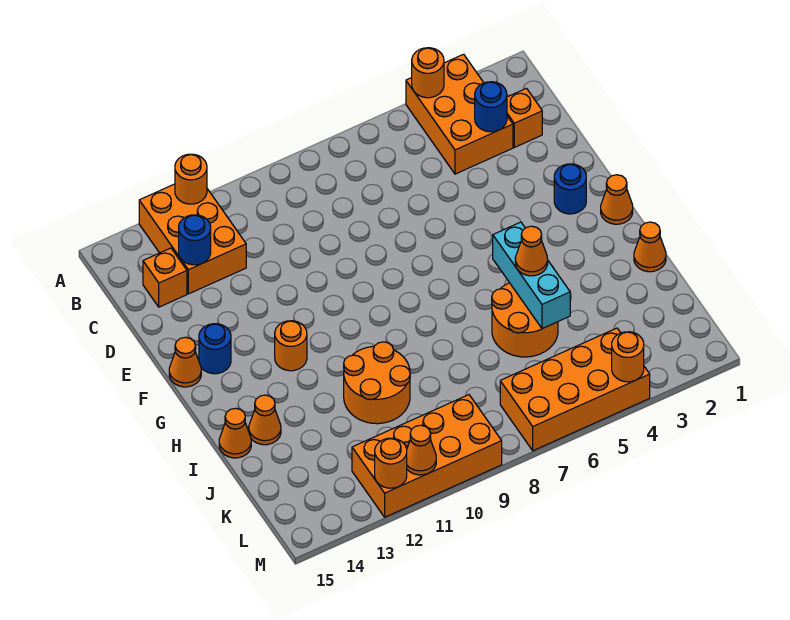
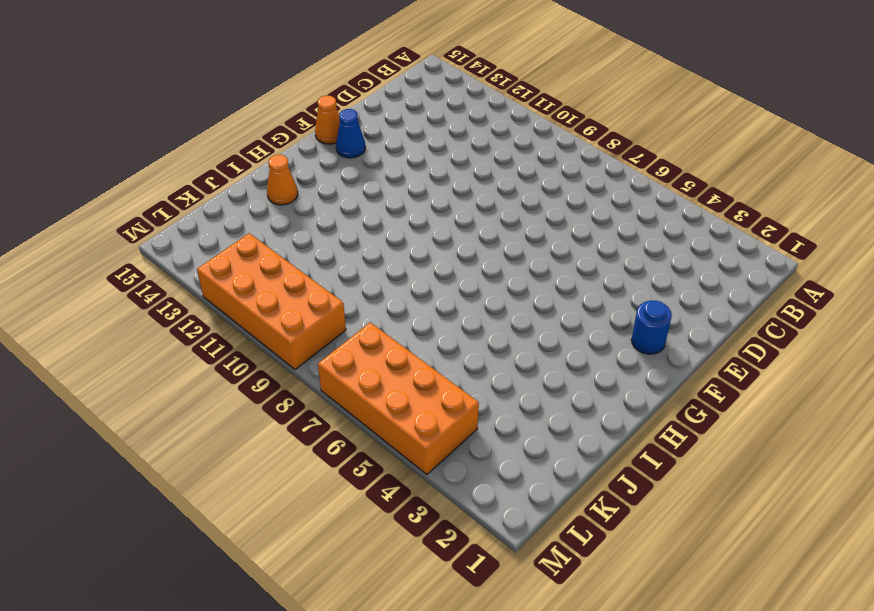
blue cone F14 level 1 -> blue round brick F14 level 1
none -> orange brick A3:C4 level 1
none -> orange brick A12:C13 level 1
none -> orange brick C2 level 1

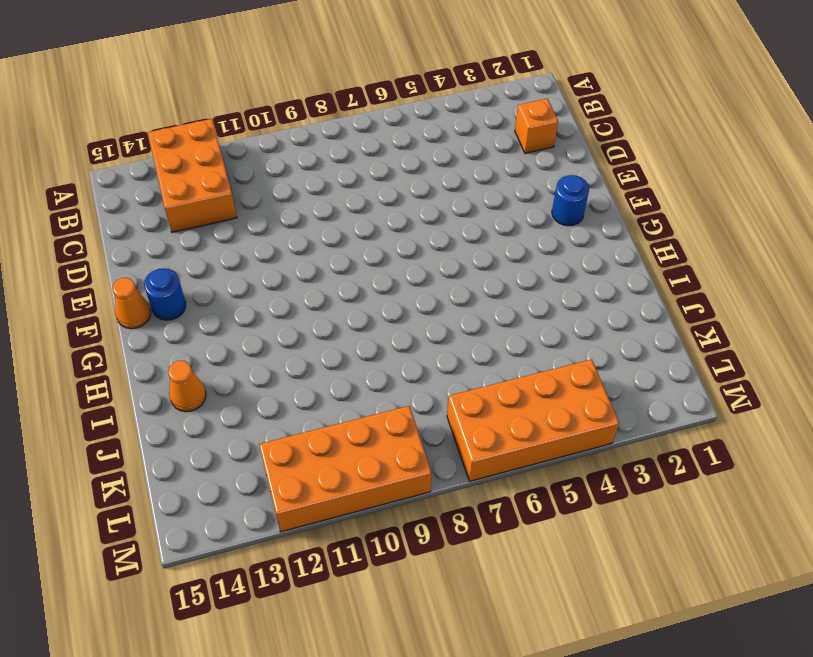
none -> orange brick A3:C4 level 1
none -> orange brick C14 level 1
none -> orange cone G1 level 1

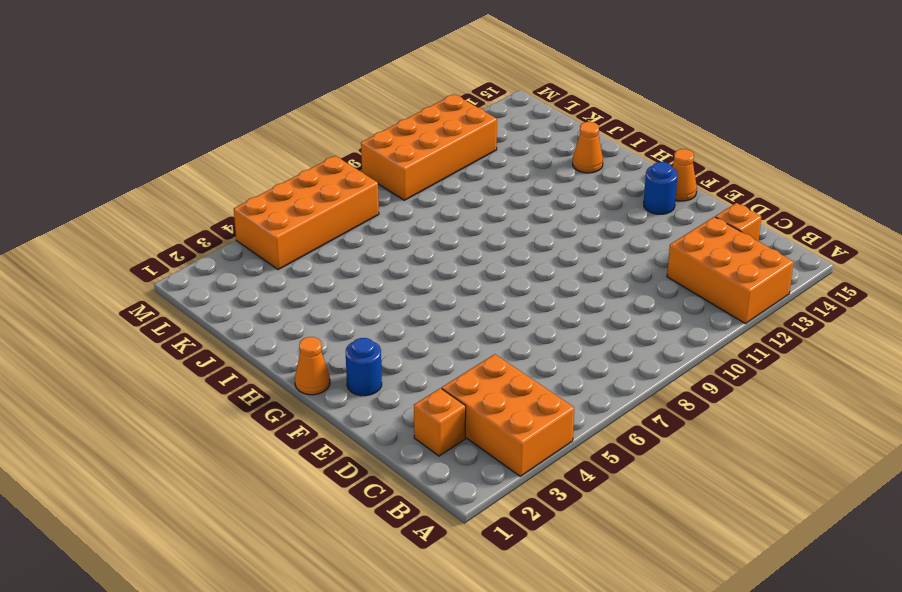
none -> orange round brick G12 level 1
none -> orange cone I1 level 1
none -> orange round brick I5:J6 level 1

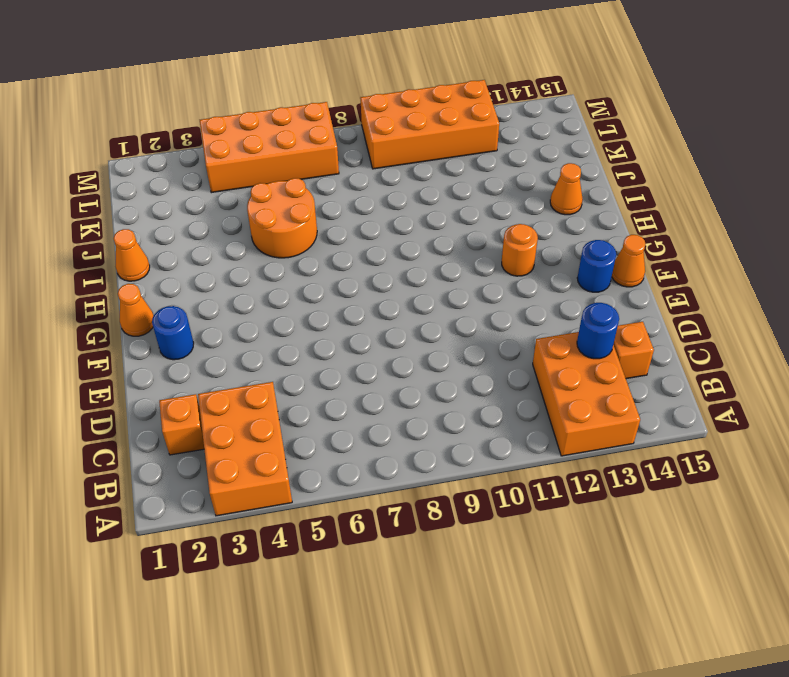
none -> orange round brick I10:J11 level 1
none -> orange cone I15 level 1
none -> orange round brick A4 level 2

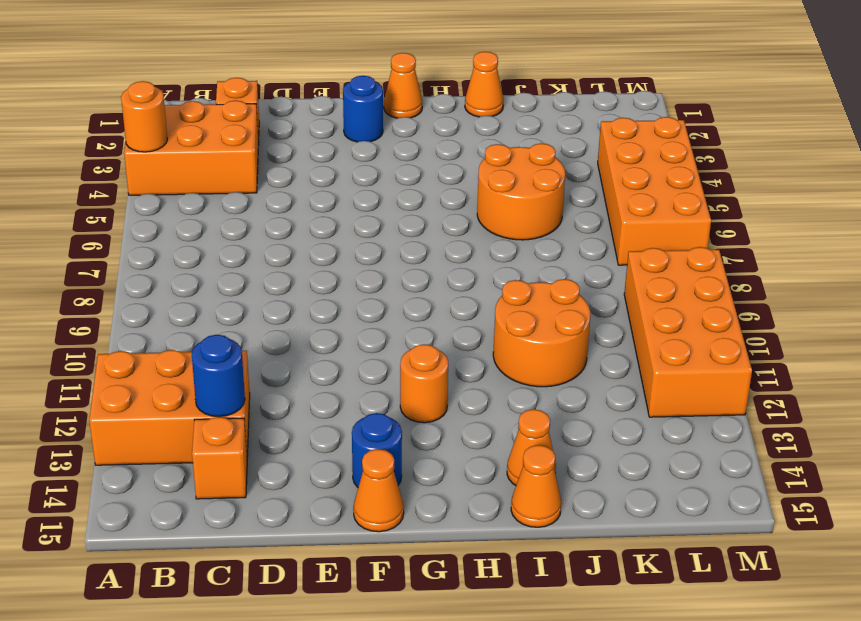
none -> orange round brick A12 level 2
none -> blue round brick C3 level 2
none -> cyan brick H5:J5 level 2

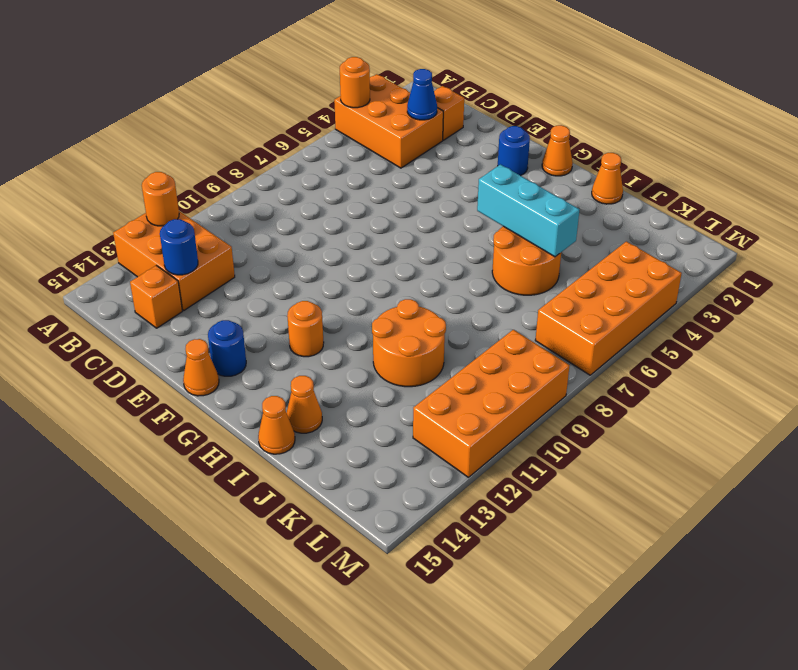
blue cone C3 level 2 -> blue round brick C3 level 2
none -> orange round brick M4 level 2
none -> orange cone M11 level 2
none -> orange round brick M12 level 2

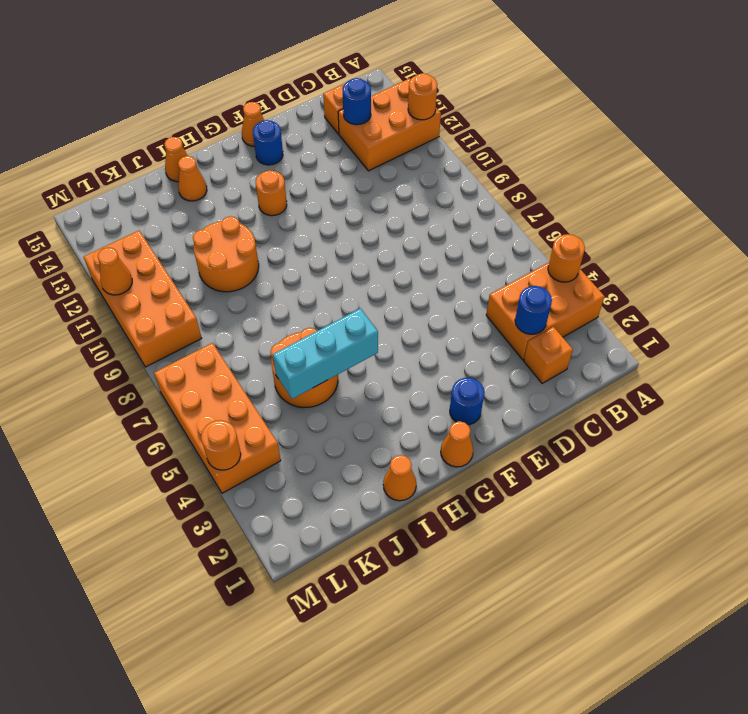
none -> orange round brick M12 level 2
none -> orange cone I5 level 3

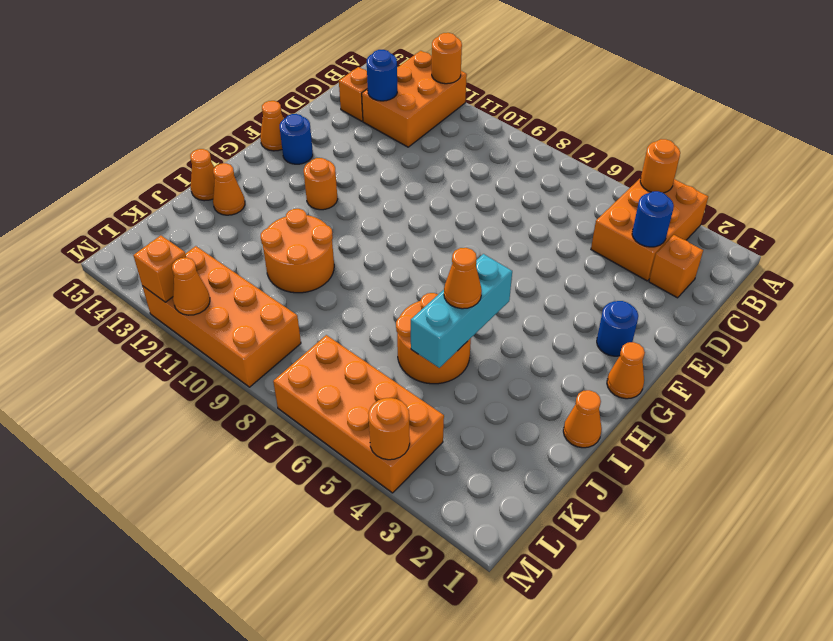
orange brick M12 level 2 -> orange round brick M12 level 2

